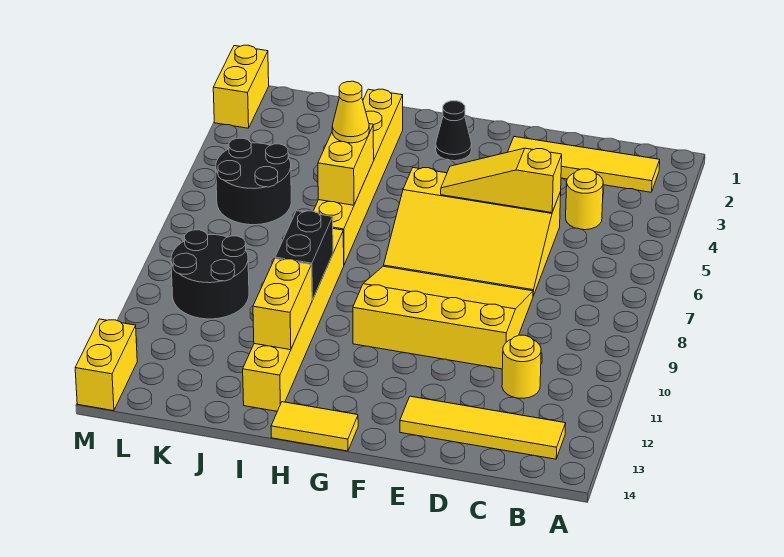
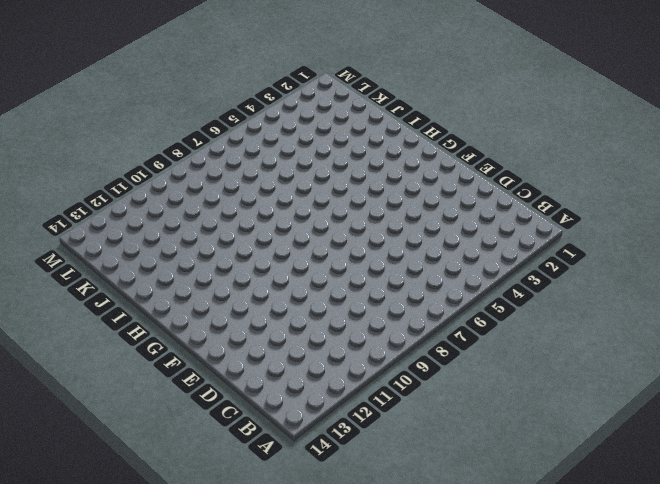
none -> yellow tile B2:E2 level 1
none -> yellow tile B13:E13 level 1
none -> yellow round brick C4 level 1

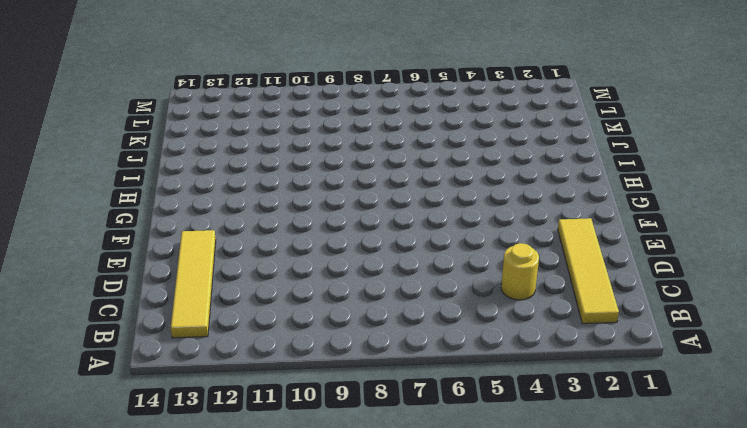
none -> yellow round brick C11 level 1
none -> yellow slope D5:G7 level 1 top 5
none -> yellow slope D8:G10 level 1 top 10

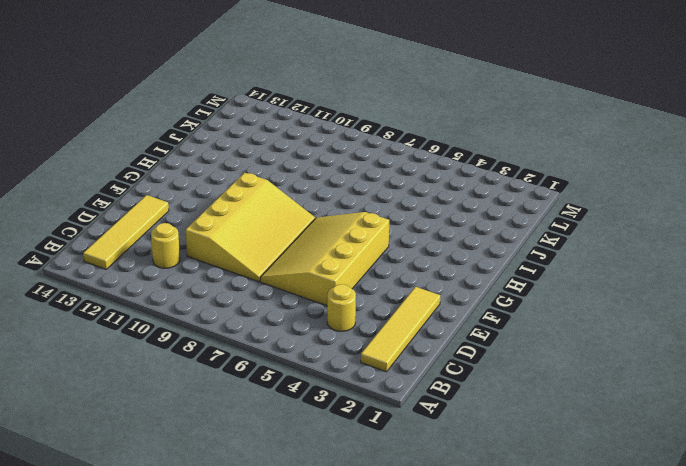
none -> black cone G2 level 1
none -> yellow tile G14:H14 level 1
none -> yellow brick I2:I7 level 1

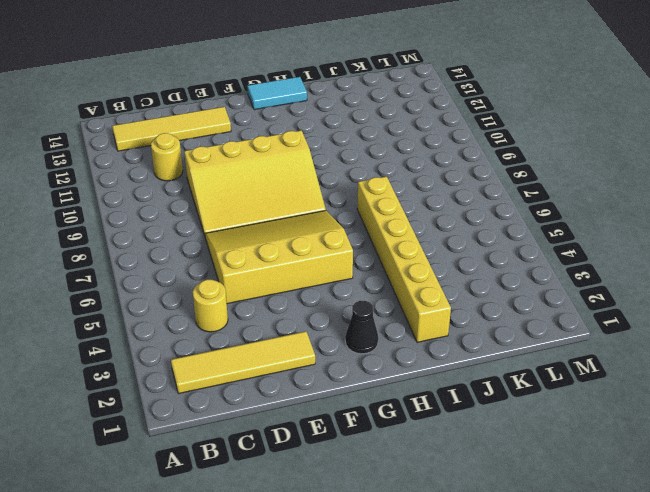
cyan tile G14:H14 level 1 -> yellow tile G14:H14 level 1
none -> yellow brick I8:I13 level 1
none -> black round brick K5:L6 level 1
none -> black round brick K9:L10 level 1

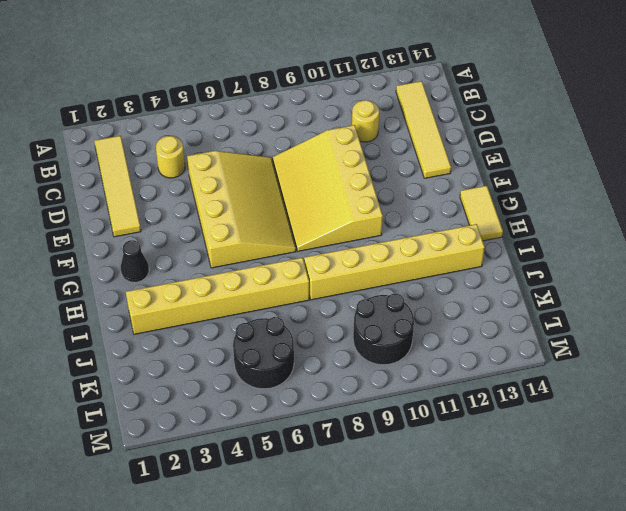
none -> yellow brick M1:M2 level 1
none -> yellow brick M13:M14 level 1
none -> yellow slope D5:F5 level 2 top D

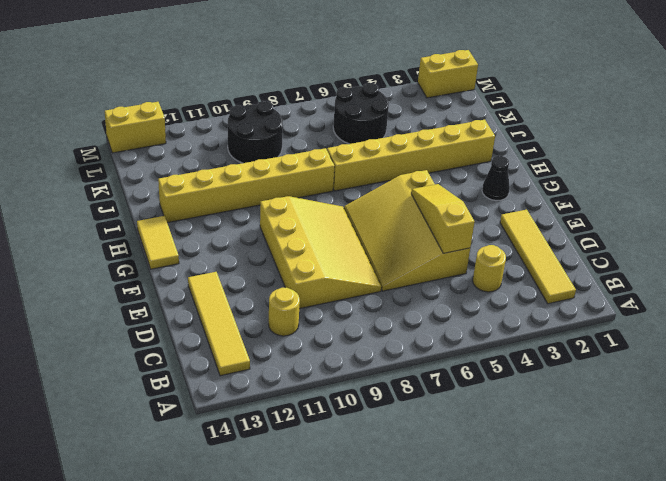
none -> yellow brick I5:I6 level 2
none -> black brick I9:I10 level 2
none -> yellow brick I11:I12 level 2

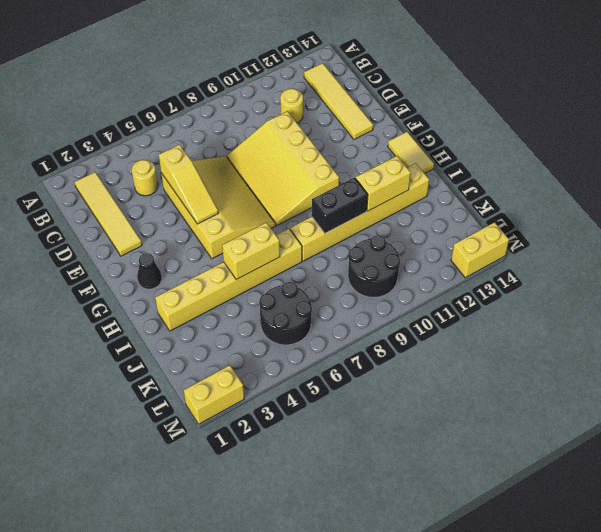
none -> yellow cone I5 level 3

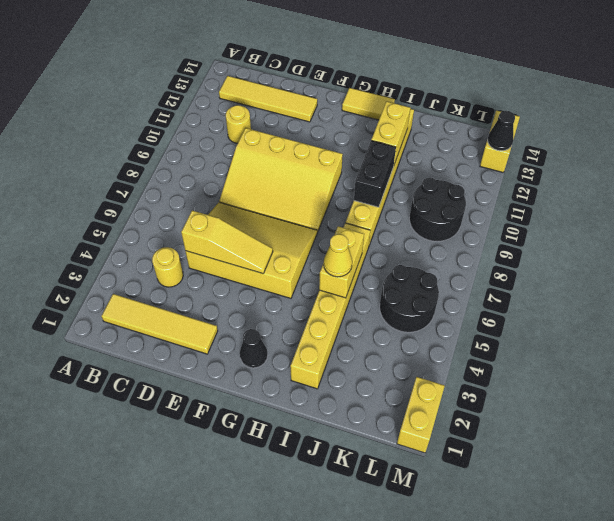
black cone M13 level 2 -> none

